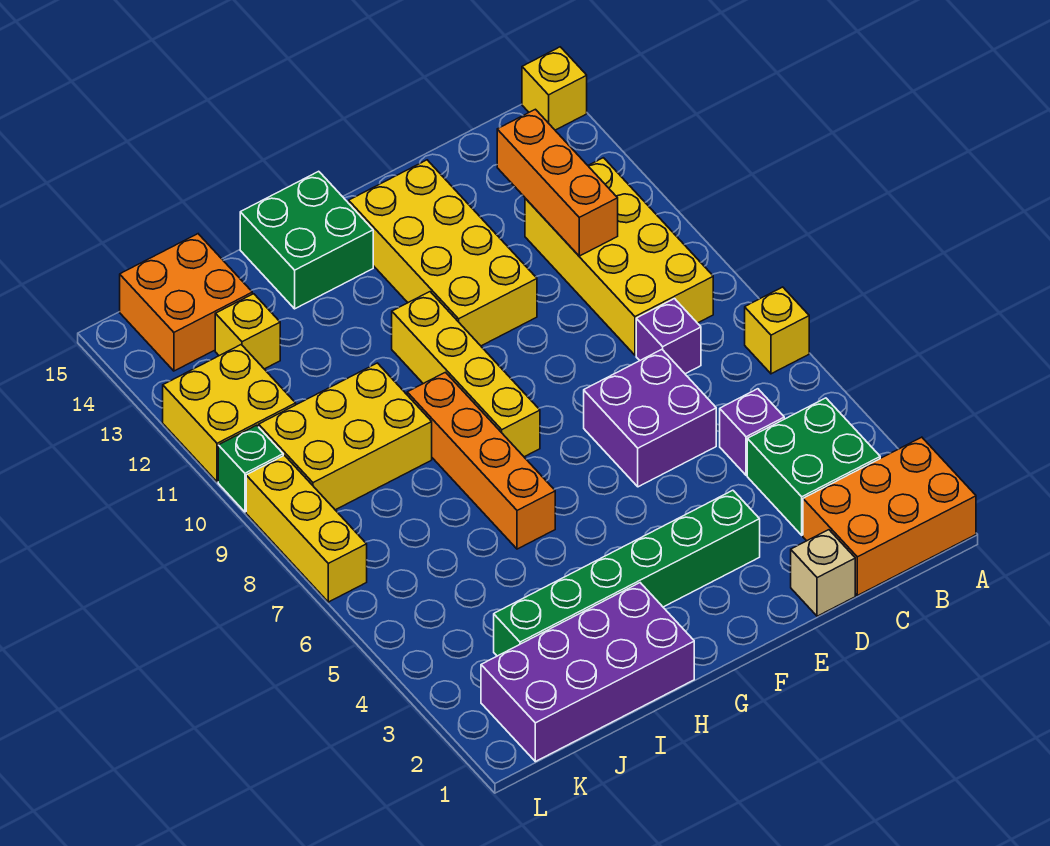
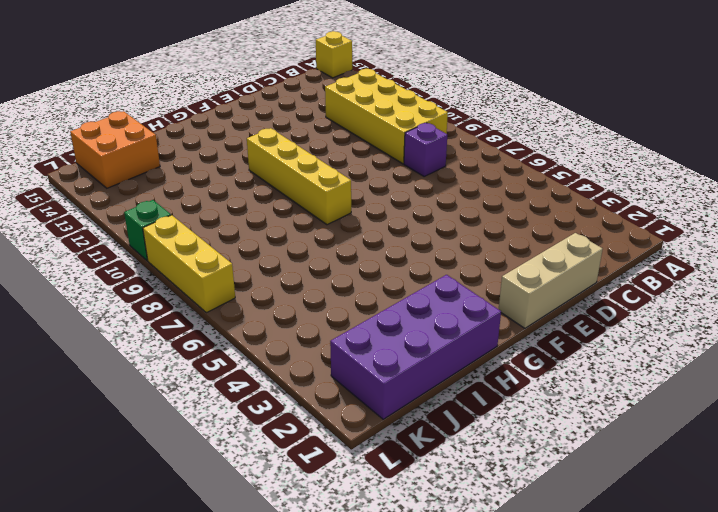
tan brick D1:F1 level 1 -> tan brick D1 level 1
none -> orange brick A1:C2 level 1
none -> yellow brick A7 level 1
none -> green brick B3:C4 level 1

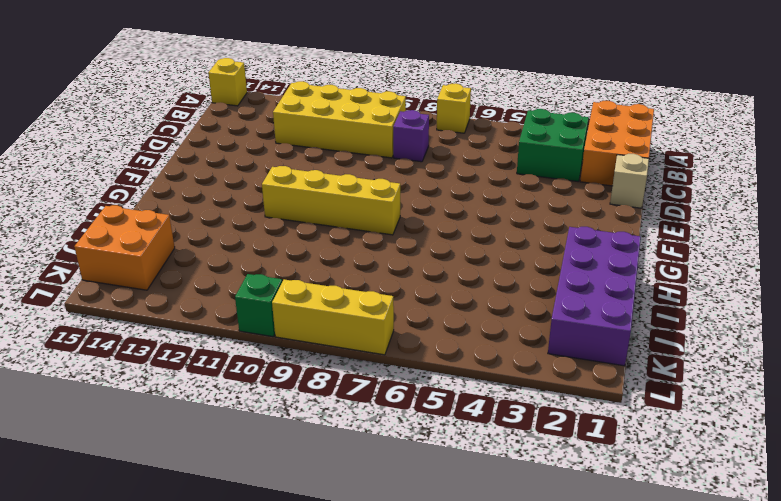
none -> purple brick C5 level 1
none -> purple brick D6:E7 level 1
none -> green brick E3:J3 level 1

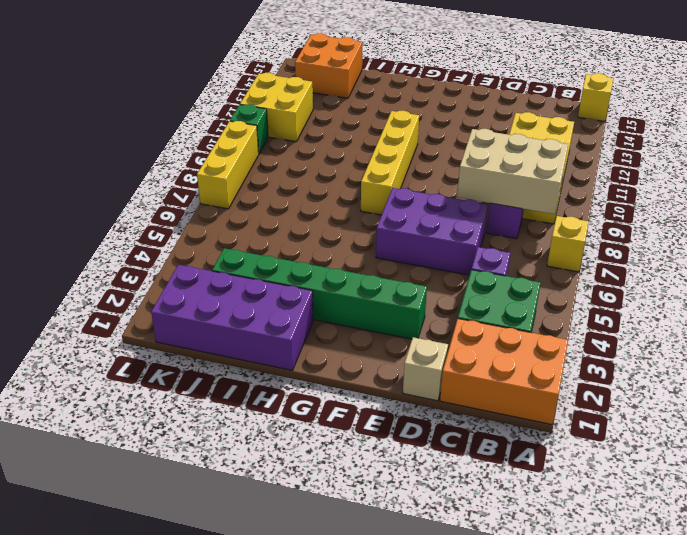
tan brick B8:D9 level 2 -> none
purple brick D6:F7 level 1 -> purple brick D6:E7 level 1
none -> yellow brick E11:F14 level 1
none -> green brick G14:H15 level 1
none -> orange brick H6:H9 level 1

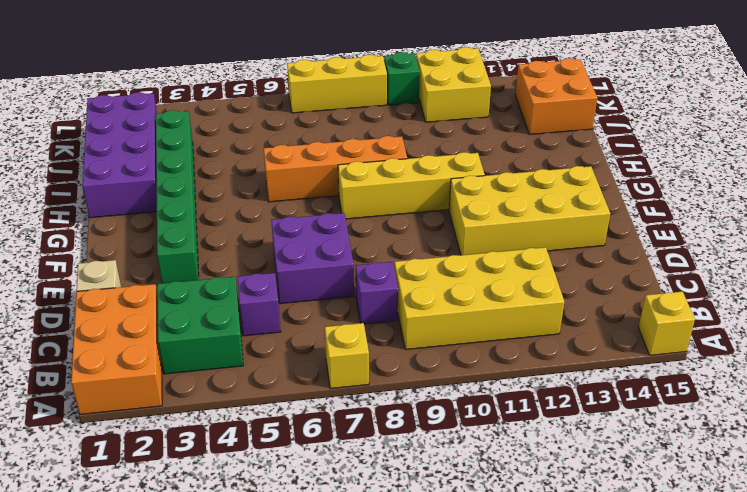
none -> green brick G14:H15 level 1
none -> yellow brick I9:K10 level 1
none -> yellow brick J13 level 1

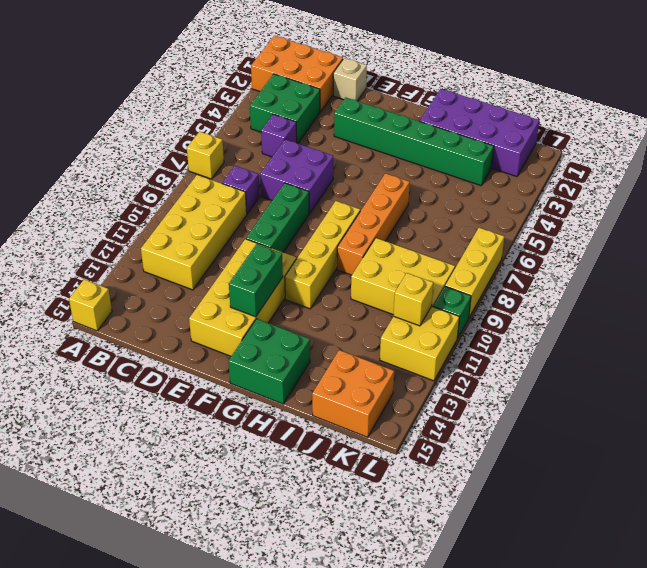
green brick E8:E10 level 1 -> none
green brick F12:F13 level 2 -> none
yellow brick K11 level 2 -> yellow brick J13 level 1
none -> orange brick C11:C13 level 2

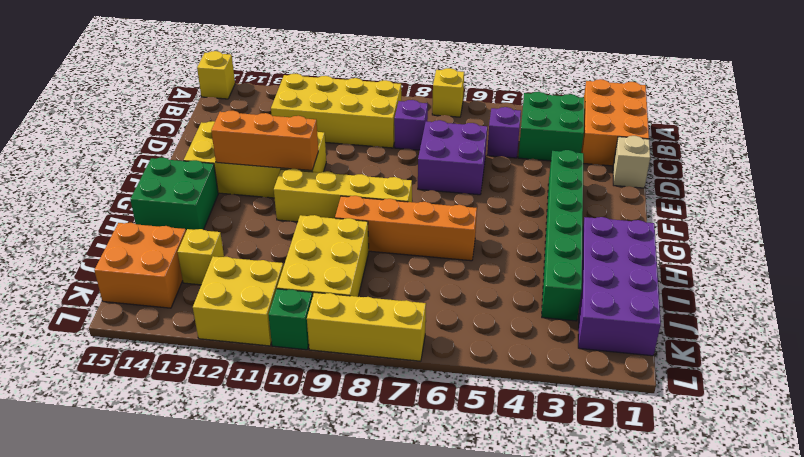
orange brick F11:F13 level 2 -> orange brick C11:C13 level 2

